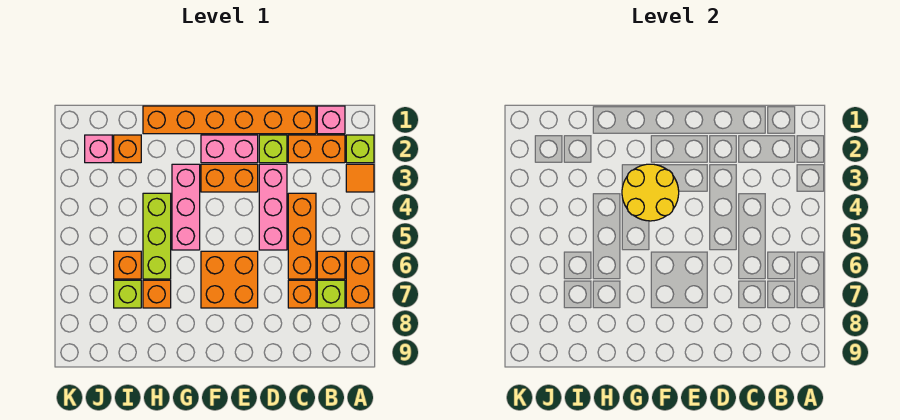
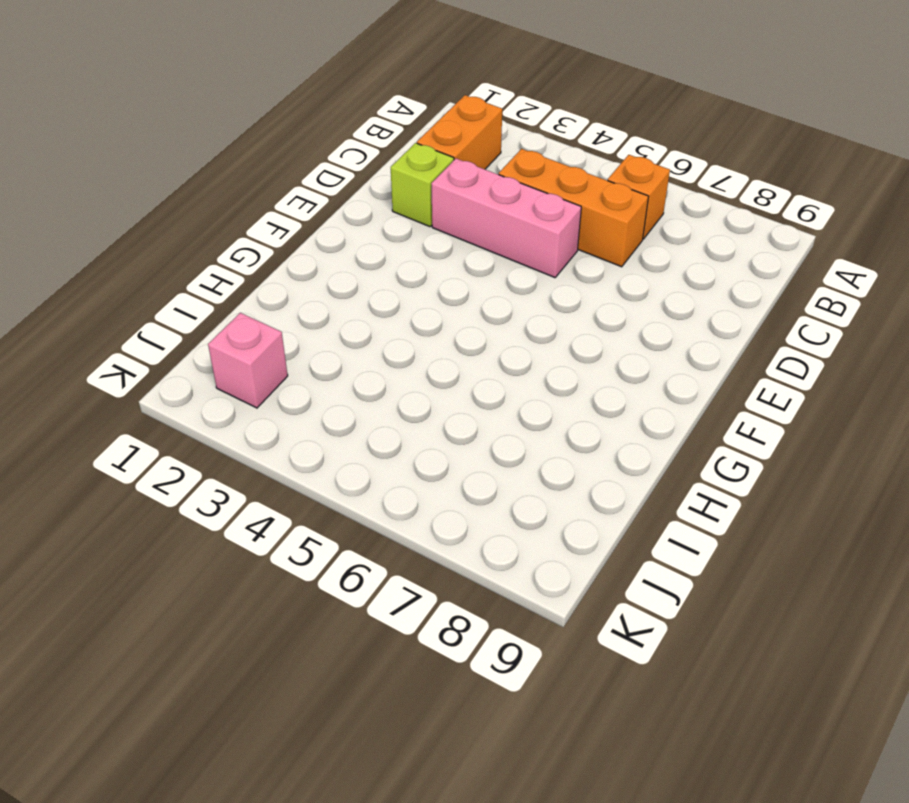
none -> lime brick A2 level 1
none -> orange tile A3 level 1
none -> orange brick A6:A7 level 1

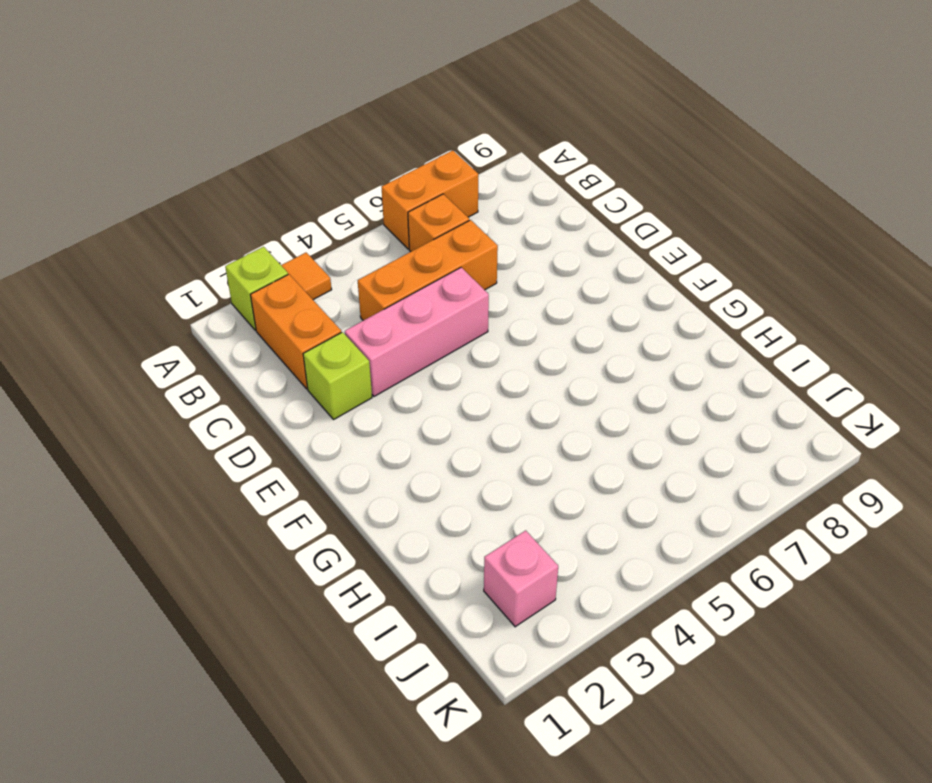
none -> pink brick B1 level 1
none -> lime brick B7 level 1
none -> orange brick C1:H1 level 1

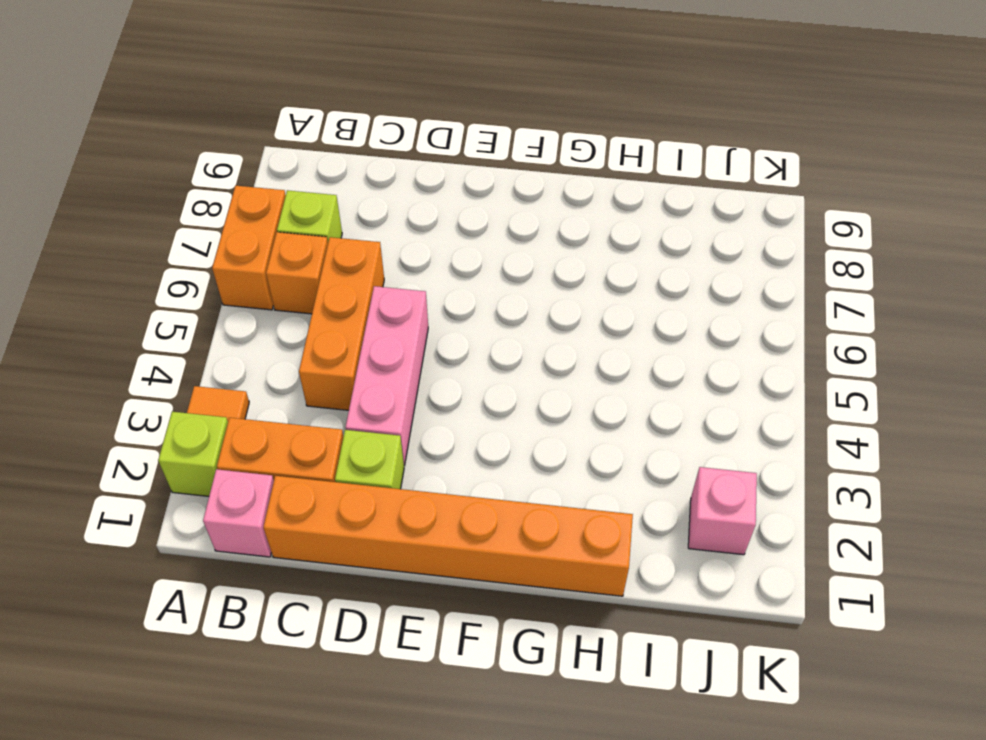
none -> orange brick C7 level 1
none -> pink brick E2:F2 level 1
none -> orange brick E3:F3 level 1

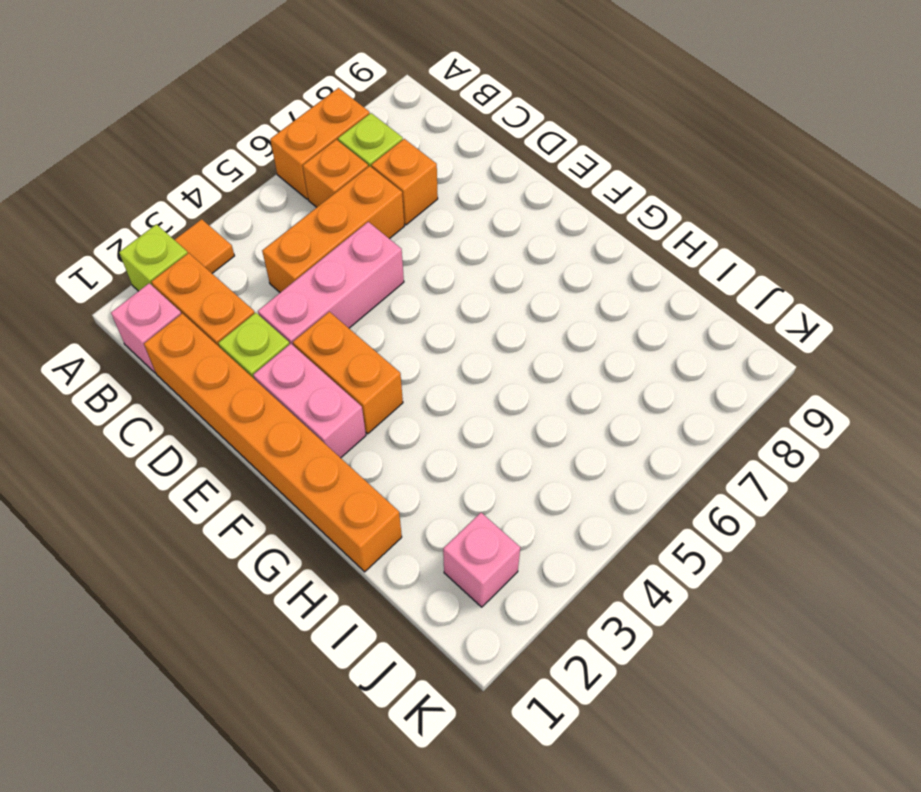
none -> orange brick E6:F7 level 1
none -> pink brick G3:G5 level 1
none -> lime brick H4:H6 level 1

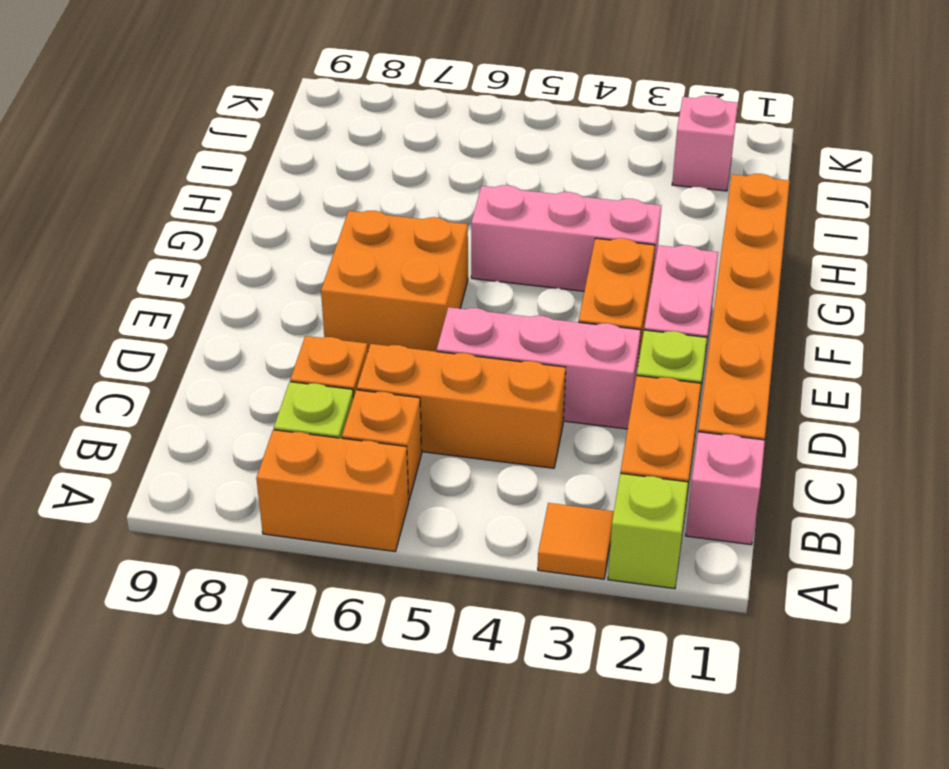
none -> lime brick H4:H6 level 1
none -> orange brick H7 level 1
none -> orange brick I2 level 1

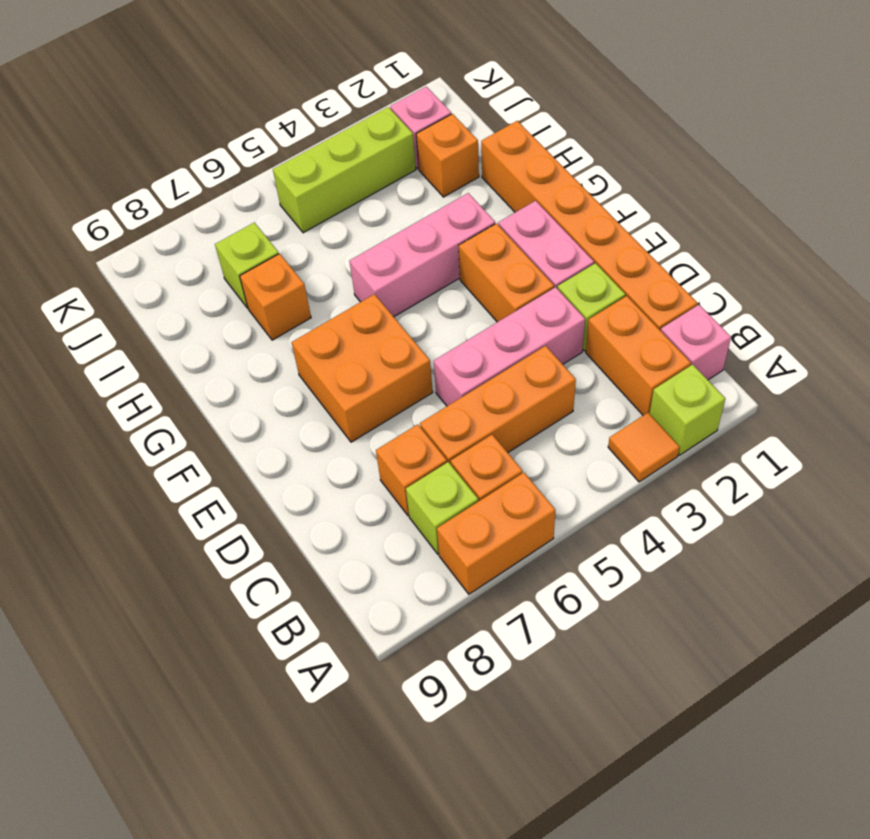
lime brick J3:J5 level 1 -> lime brick H4:H6 level 1
none -> orange brick I6 level 1
none -> yellow round brick F3:G4 level 2

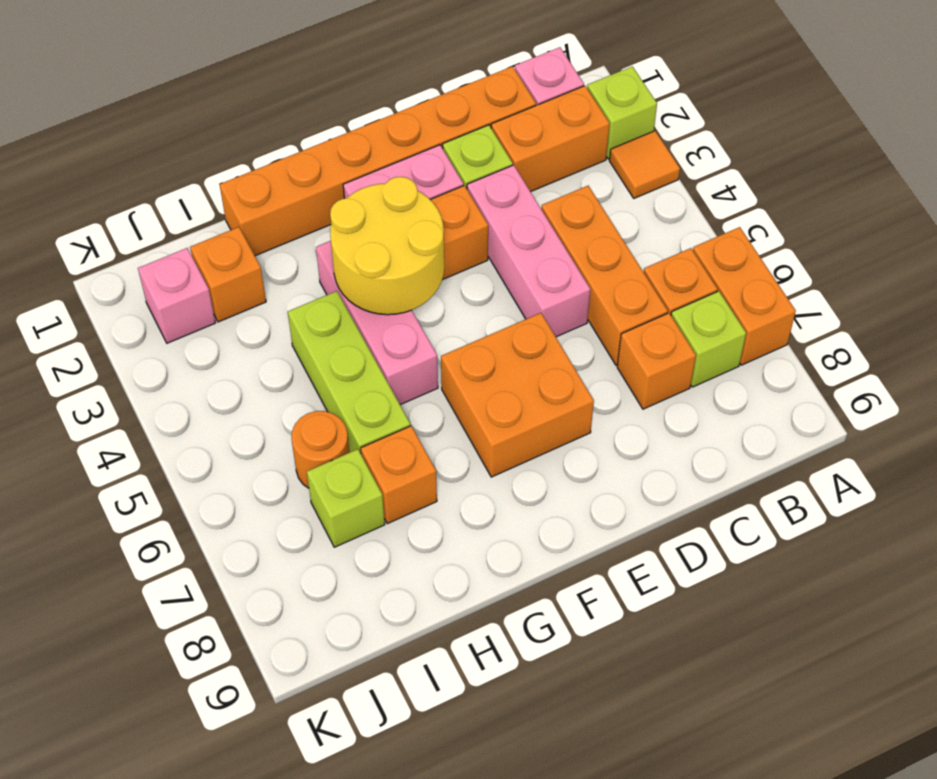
orange round brick I6 level 1 -> orange brick I6 level 1

